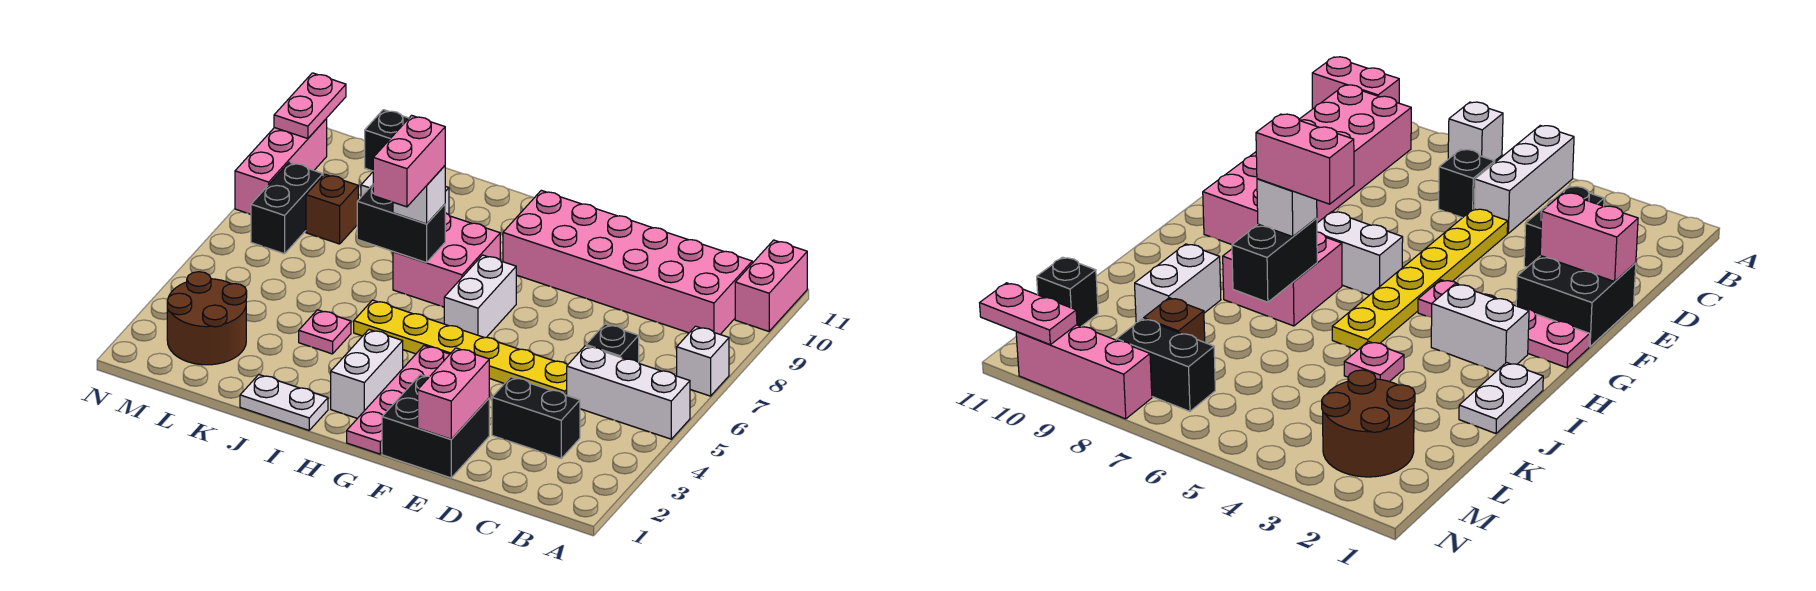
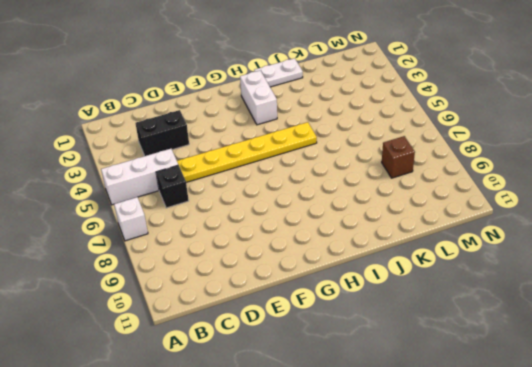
none -> pink brick A10:A11 level 1
none -> pink brick B9:G10 level 1
none -> black brick E1:F2 level 1

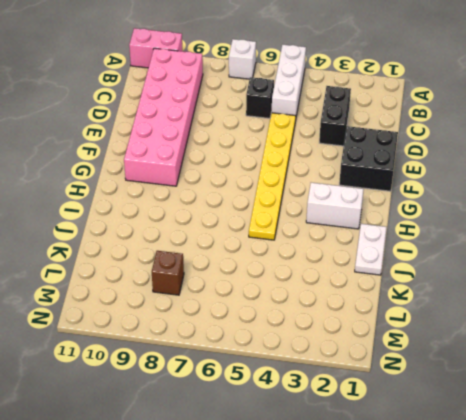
none -> pink plate G1:G4 level 1
none -> white brick G6:G7 level 1
none -> pink brick H7:I8 level 1

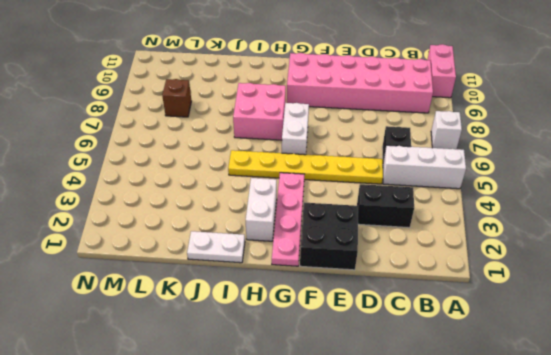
none -> pink plate J4 level 1
none -> white brick J9:K9 level 1
none -> brown round brick L2:M3 level 1

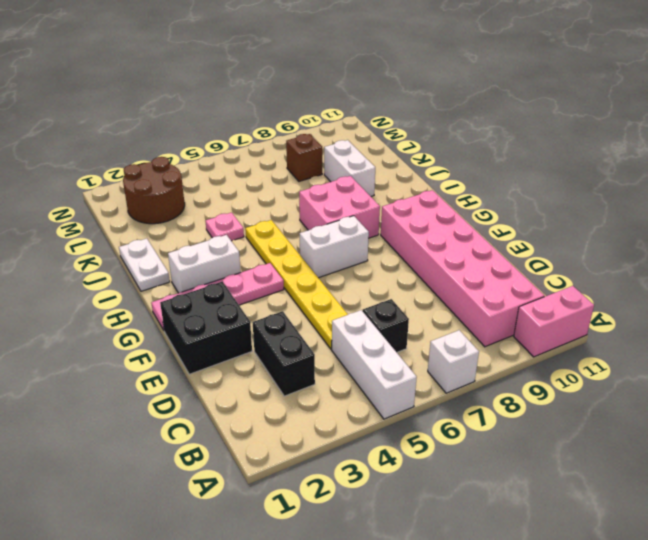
none -> black brick L11 level 1
none -> black brick M7:M8 level 1
none -> pink brick N8:N10 level 1

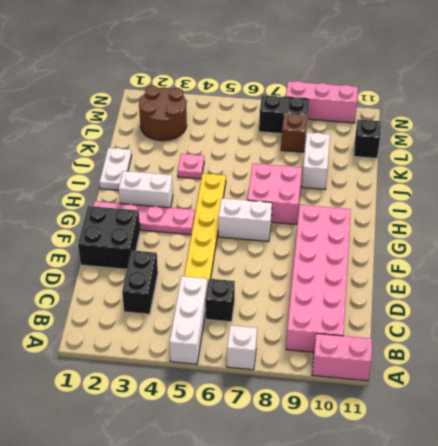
none -> pink brick E1:E2 level 2
none -> black brick I7:J7 level 2
none -> pink plate N10:N11 level 2

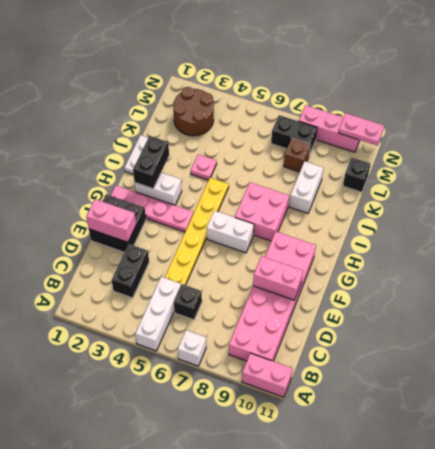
pink brick E9:E10 level 2 -> pink brick I6:I7 level 4
black brick H2:I2 level 2 -> black brick I7:J7 level 2
none -> white brick I7 level 3

